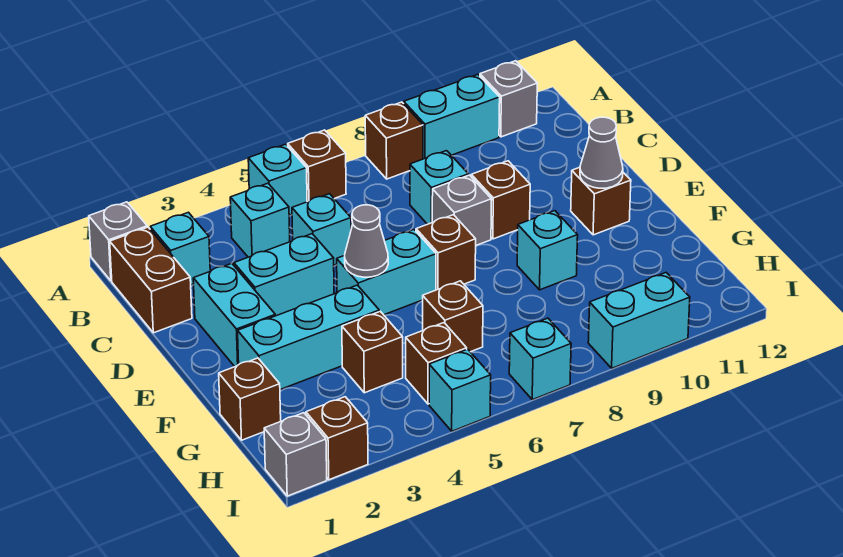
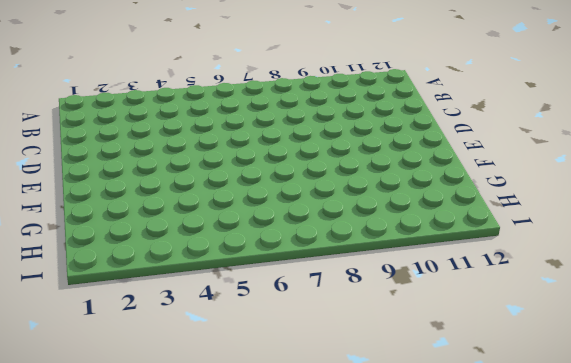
none -> grey brick A1 level 1
none -> cyan brick A5 level 1
none -> brown brick A6 level 1
none -> brown brick A8 level 1

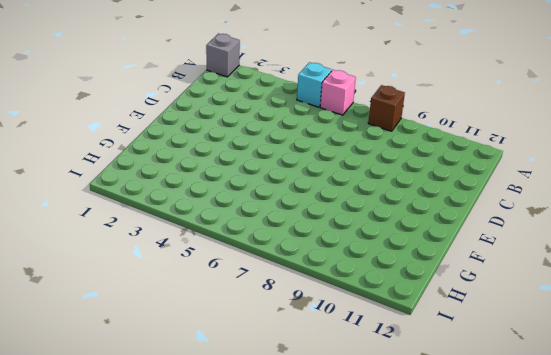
pink brick A6 level 1 -> brown brick A6 level 1
none -> cyan brick A9:A10 level 1
none -> grey brick A11 level 1
none -> brown brick B1:C1 level 1
none -> cyan brick B2 level 1

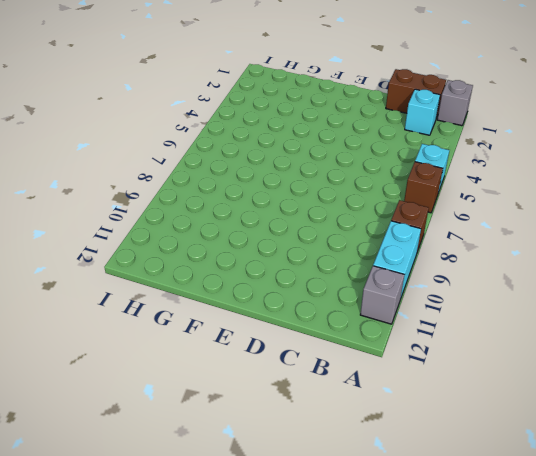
none -> cyan brick B4 level 1
none -> cyan brick C5 level 1
none -> cyan brick C8 level 1
none -> cyan brick D2:E2 level 1

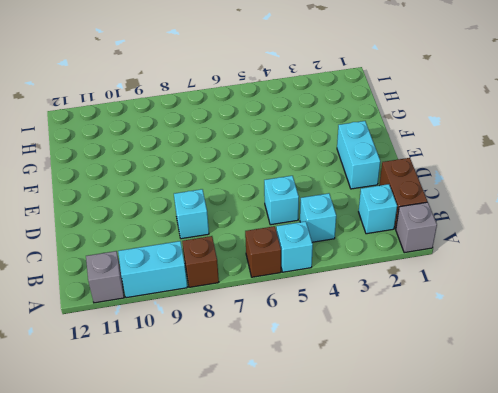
none -> cyan brick D3:D4 level 1
none -> grey brick D8 level 1
none -> brown brick D9 level 1
none -> cyan brick E5:E6 level 1

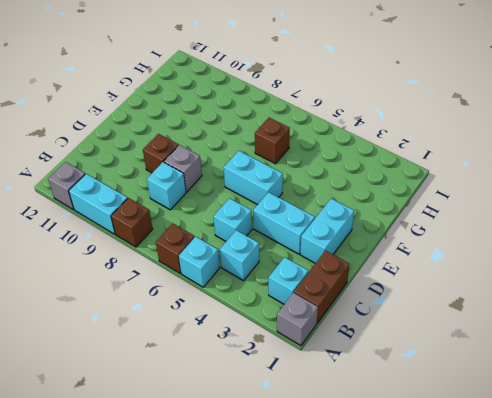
none -> brown brick E7 level 1
none -> brown brick E11 level 1
none -> cyan brick F2:F4 level 1
none -> cyan brick F9 level 1

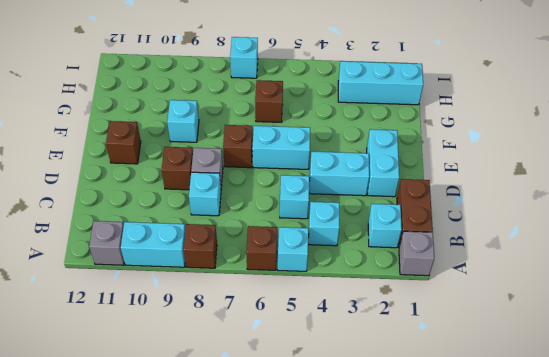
cyan brick H1:H3 level 1 -> cyan brick F2:F4 level 1
none -> brown brick G1 level 1
none -> brown brick G4 level 1
none -> brown brick H5 level 1
none -> grey brick I1 level 1

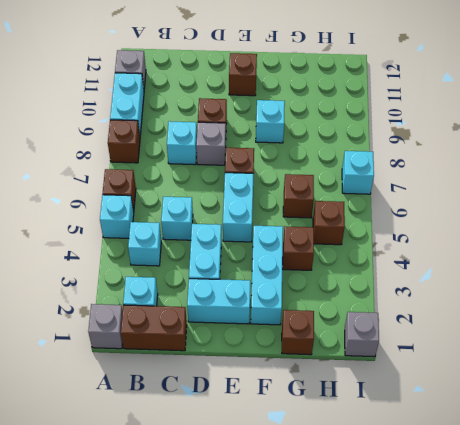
none -> brown brick I2 level 1
none -> cyan brick I5 level 1
none -> cyan brick I9:I10 level 1
none -> grey cone E5 level 2

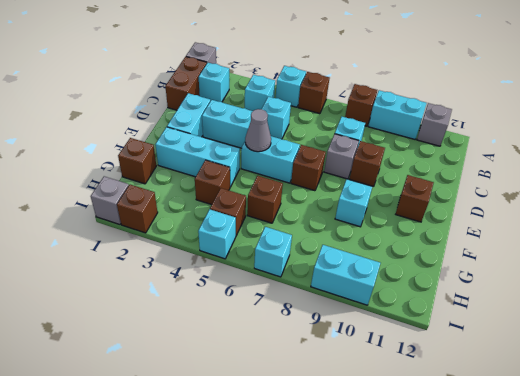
none -> grey cone E11 level 2

